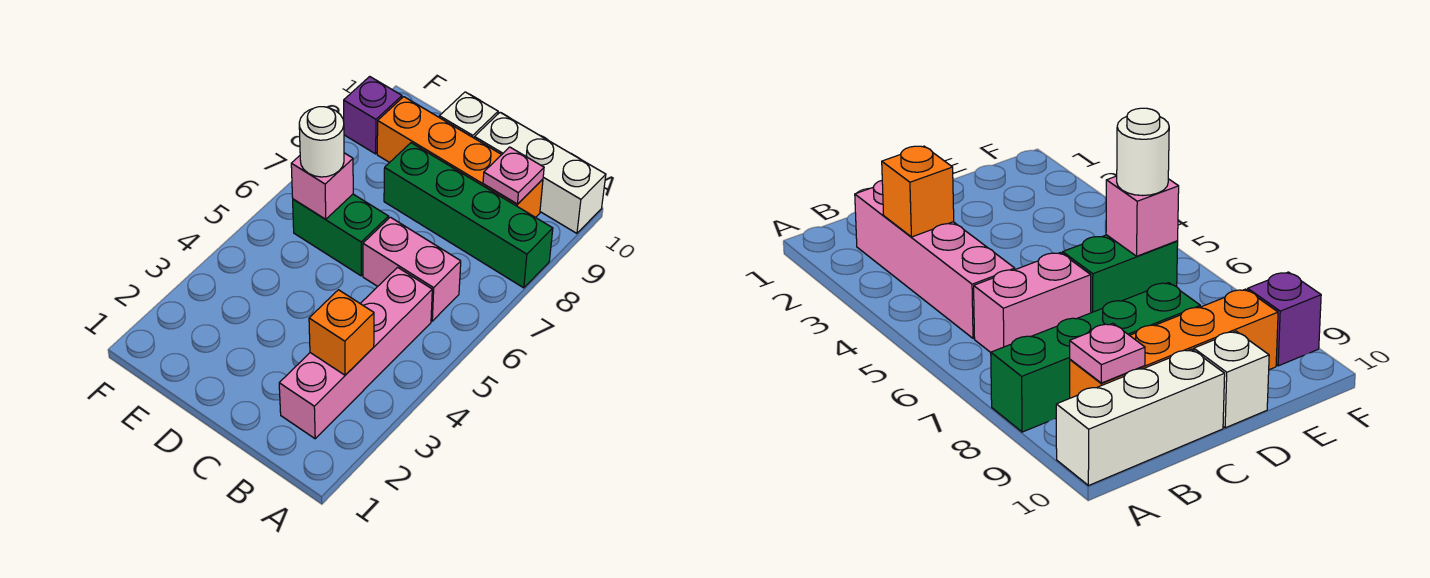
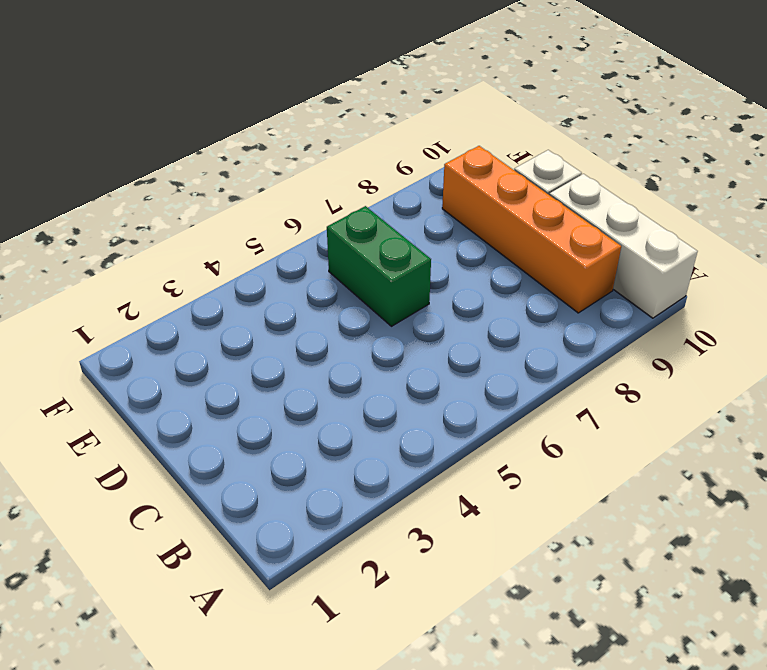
none -> green brick A8:D8 level 1
none -> pink brick B2:B5 level 1
none -> pink brick B6:C6 level 1

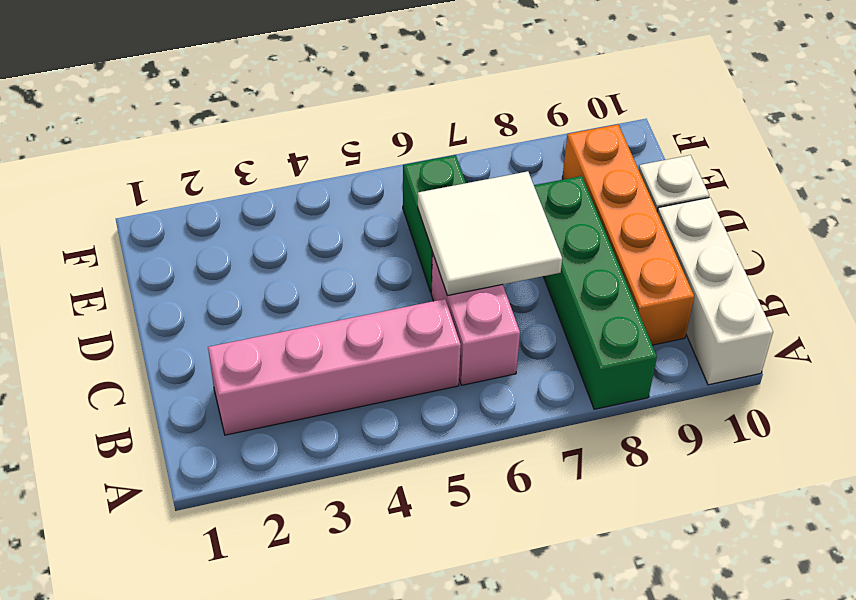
white tile C6:D7 level 2 -> none
none -> purple brick F9 level 1
none -> orange brick B3 level 2
none -> pink plate B9 level 2

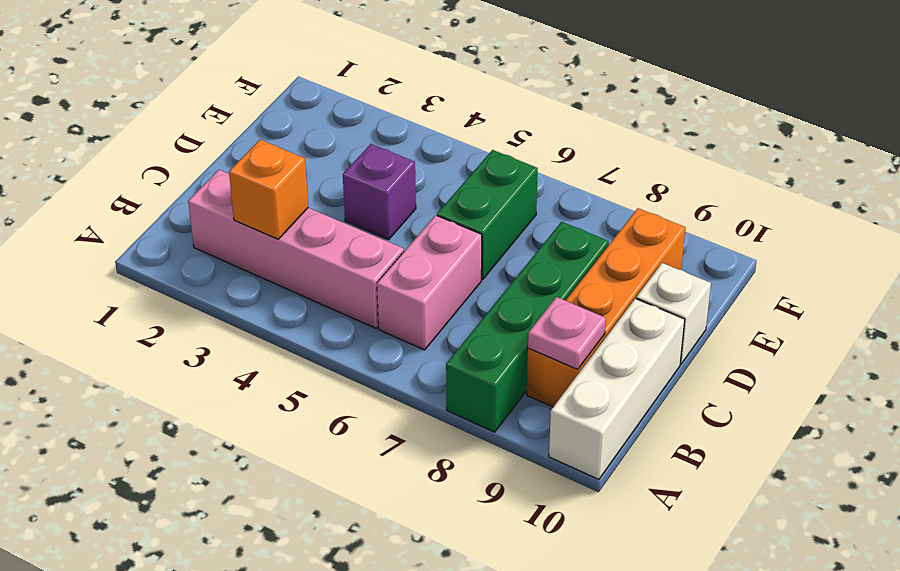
purple brick D4 level 1 -> purple brick F9 level 1
none -> pink brick E6 level 2
none -> white round brick E6 level 3

